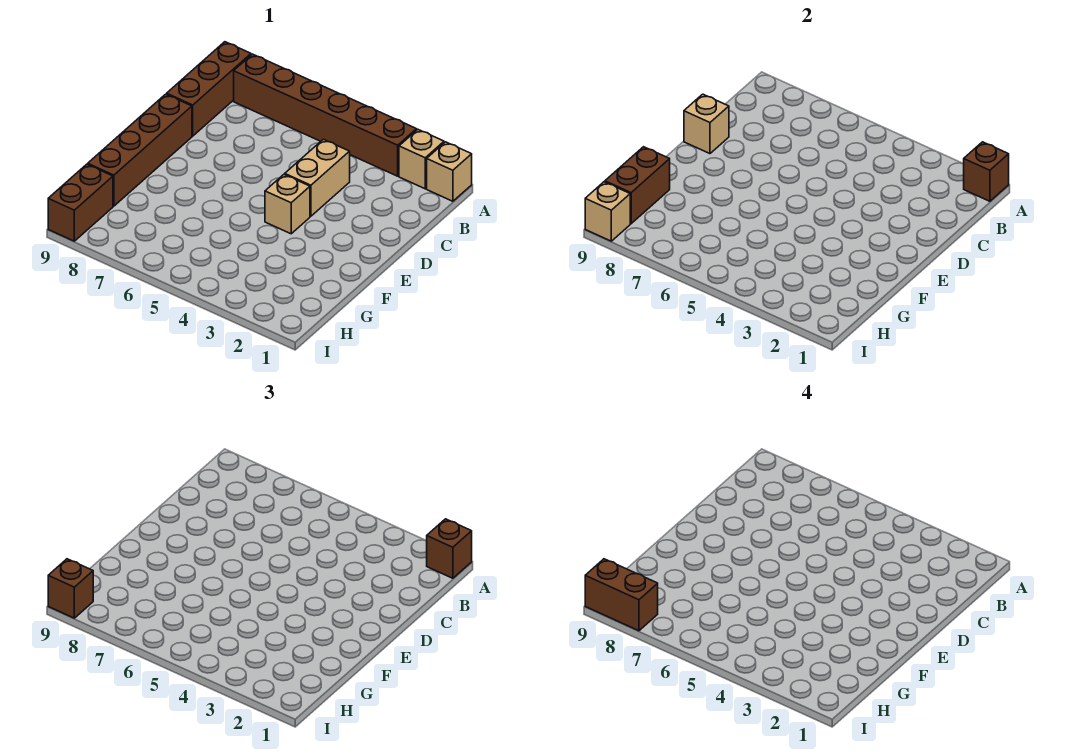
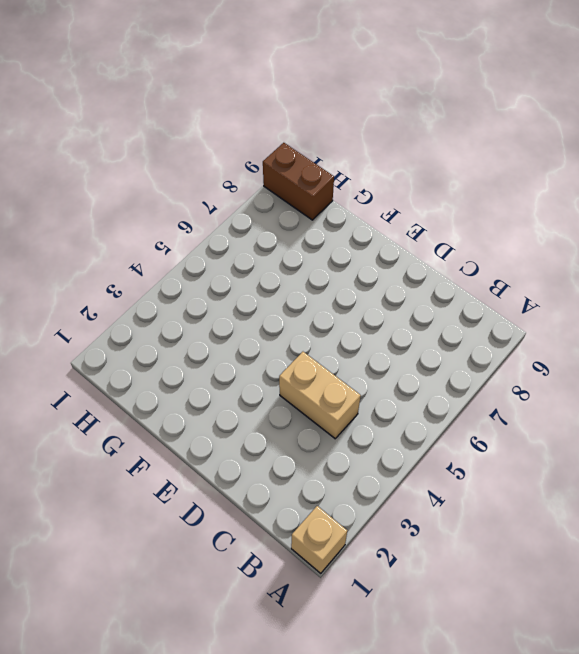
none -> tan brick A2 level 1
none -> brown brick A3:A8 level 1
none -> brown brick A9:C9 level 1

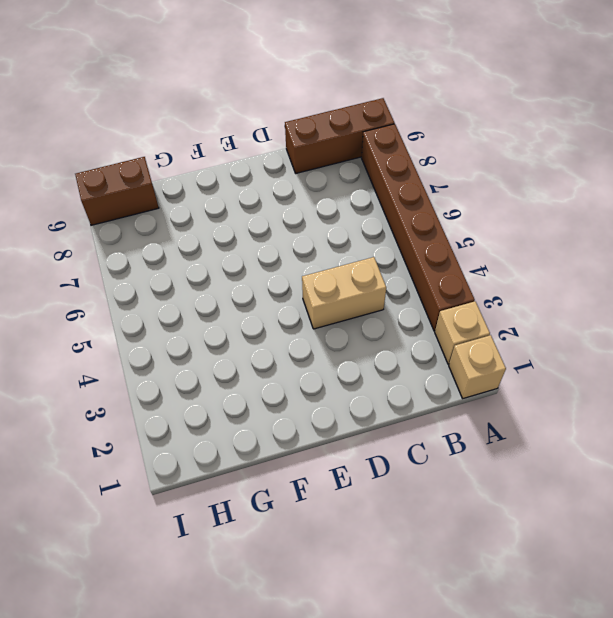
none -> brown brick D9:G9 level 1
none -> tan brick E4 level 1
none -> brown brick A1 level 2

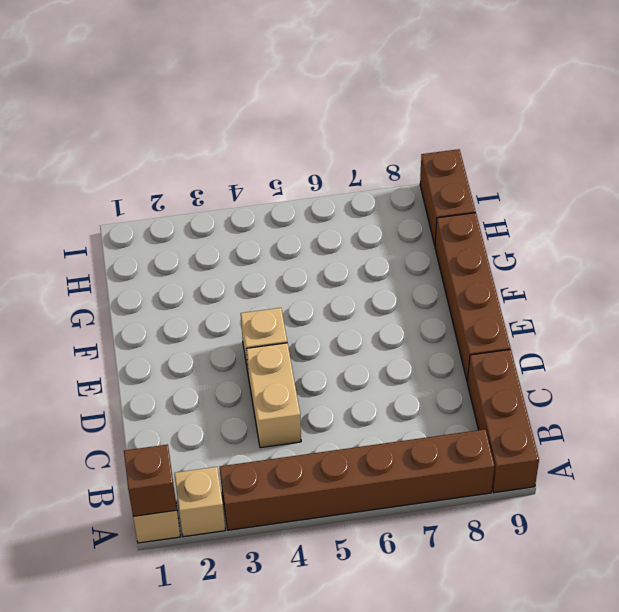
none -> tan brick D9 level 2
none -> brown brick G9:H9 level 2
none -> tan brick I9 level 2

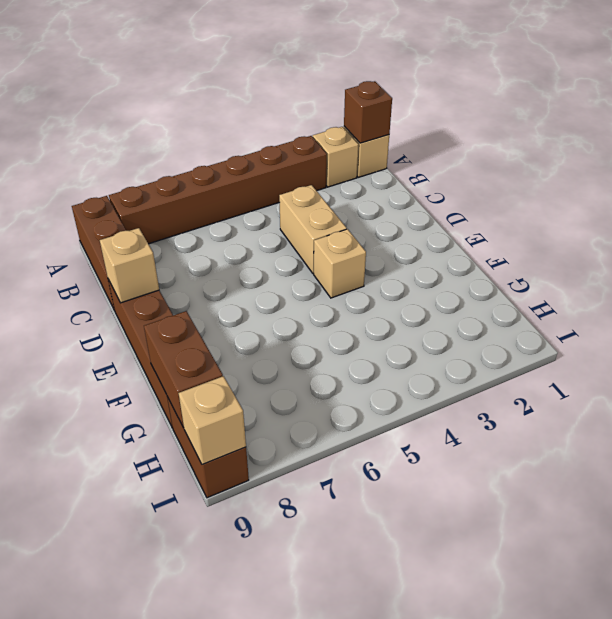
none -> brown brick A1 level 3
none -> brown brick I9 level 3
none -> brown brick I8:I9 level 4

